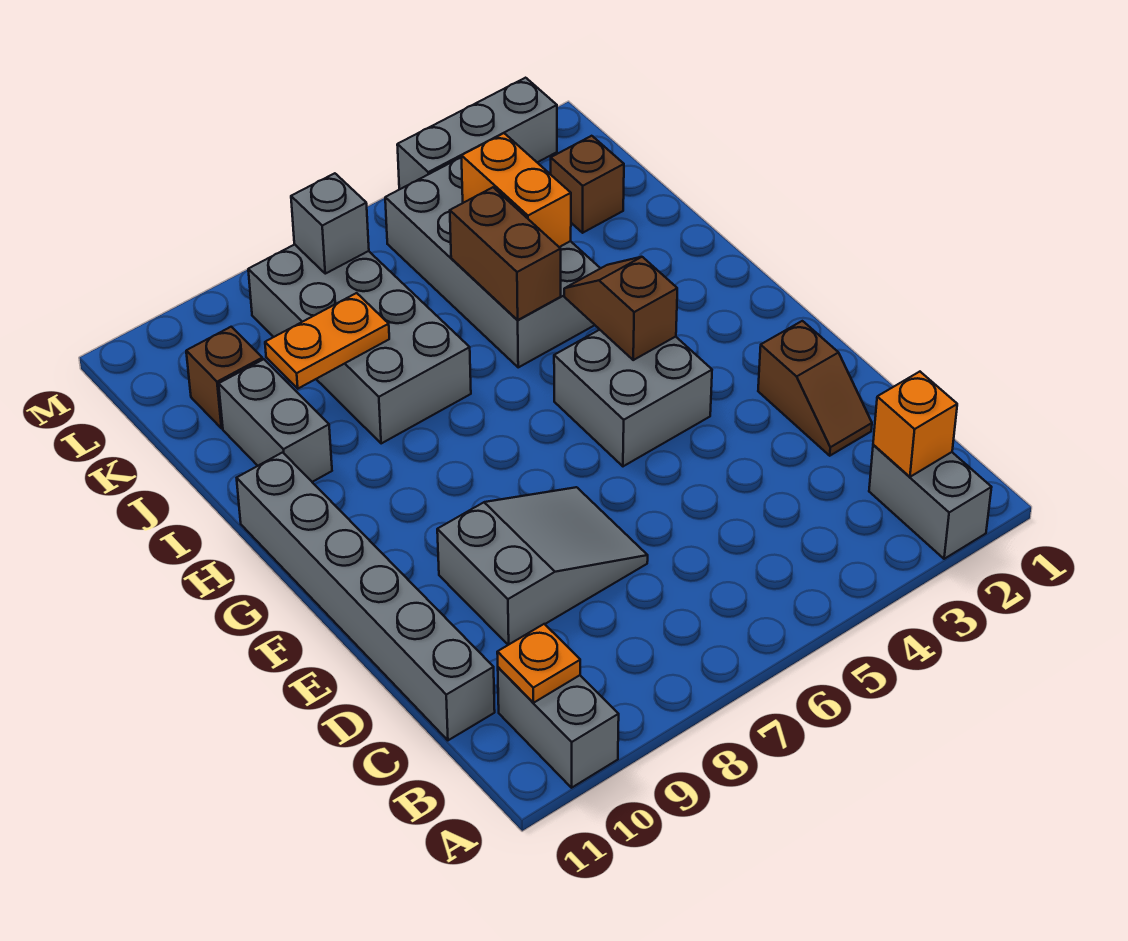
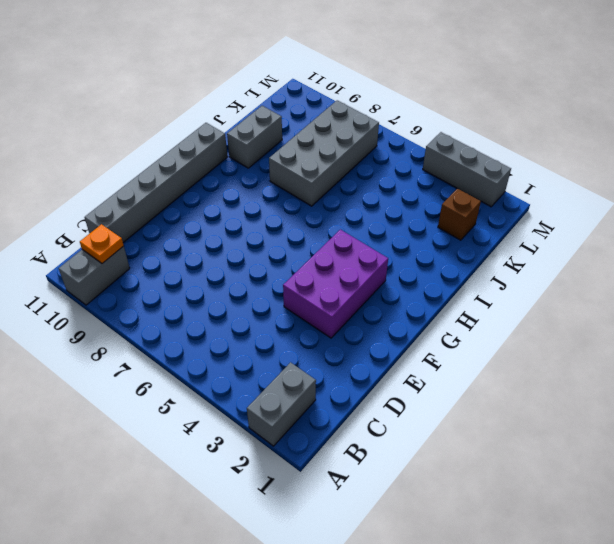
purple brick E3:G4 level 1 -> grey brick F4:G5 level 1
none -> brown slope D2:E2 level 1 top E
none -> grey slope D7:E9 level 1 top 9
none -> grey brick I4:L5 level 1

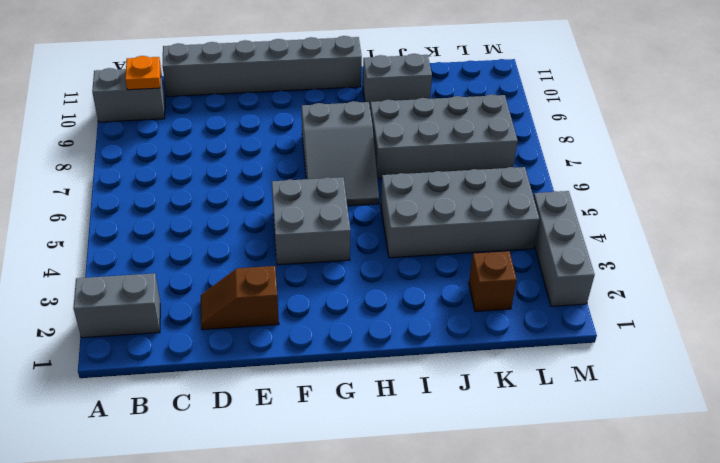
grey slope G6:H8 level 1 top 8 -> grey slope D7:E9 level 1 top 9
none -> brown brick K10 level 1
none -> orange brick B2 level 2
none -> brown slope G4:H4 level 2 top G

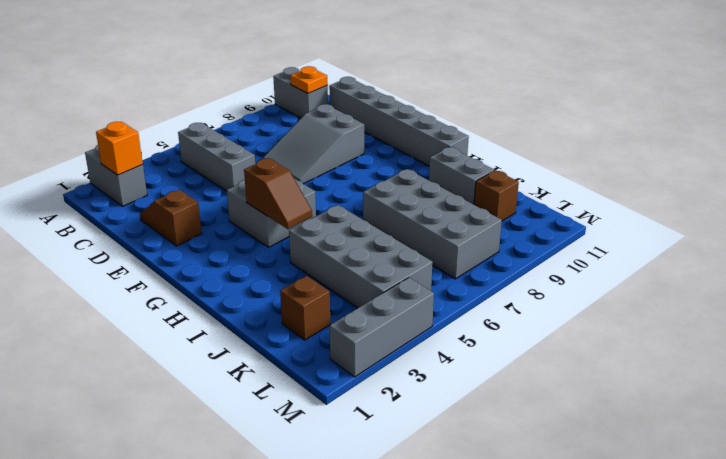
grey brick B5:D5 level 1 -> none
none -> brown brick I5:J5 level 2
none -> orange brick J4:K4 level 2
none -> orange plate J8:J9 level 2

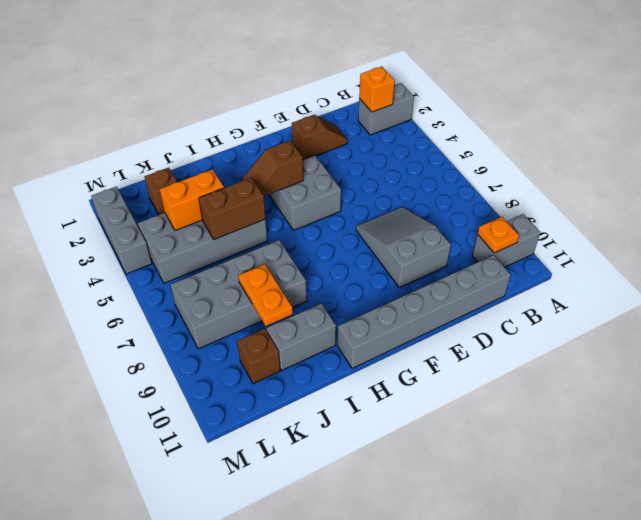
none -> grey brick L7 level 2

